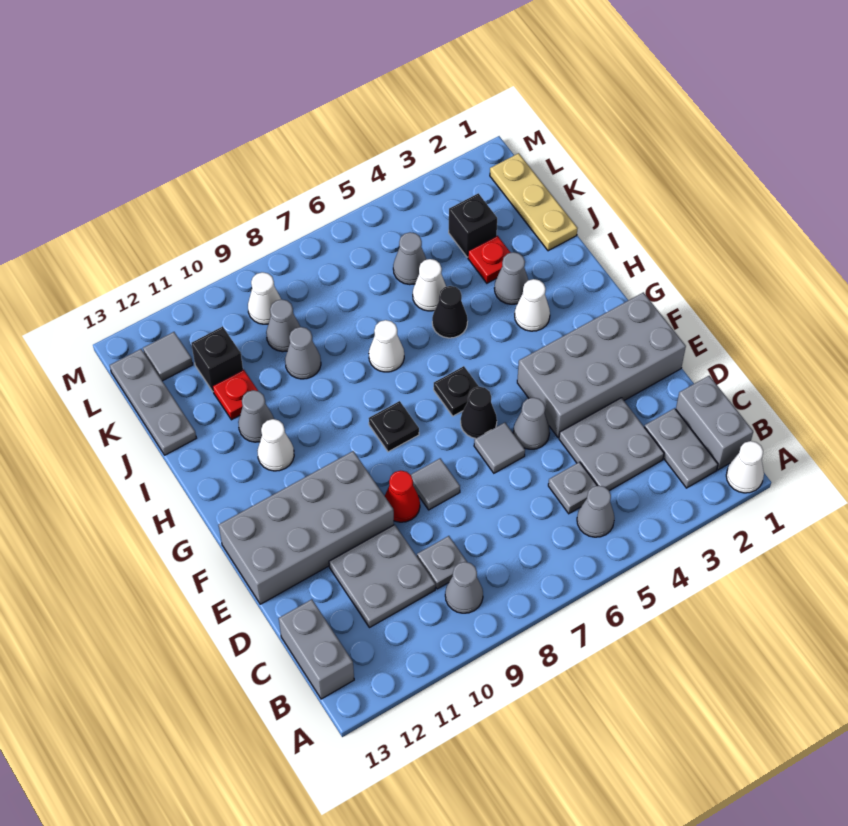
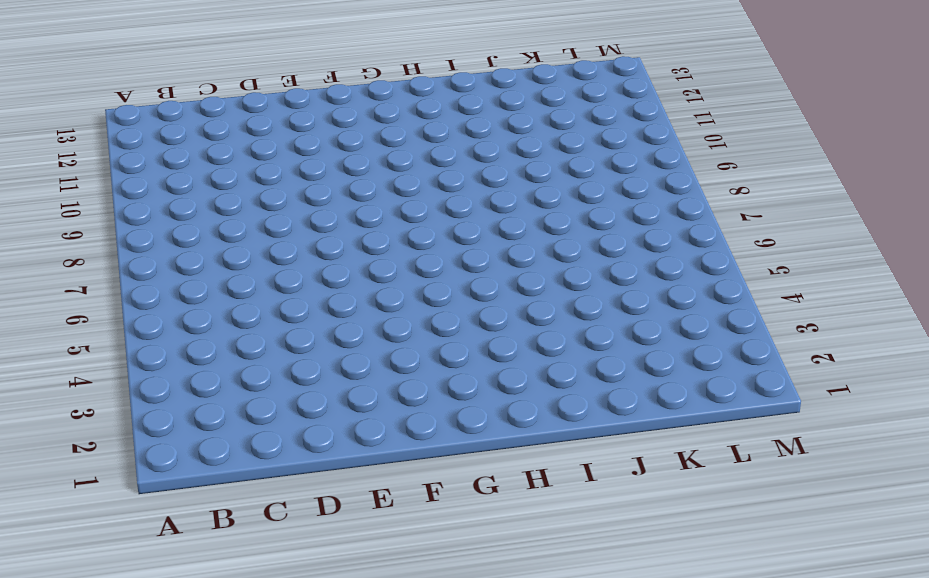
none -> white cone A1 level 1
none -> grey brick B1:C1 level 1
none -> grey plate B2:C2 level 1
none -> grey cone B5 level 1

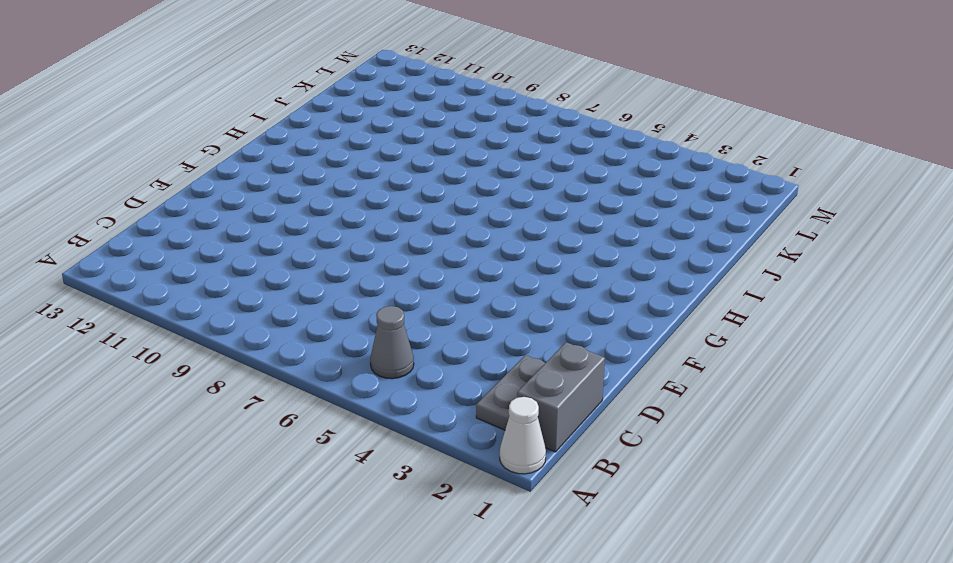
none -> grey cone B9 level 1
none -> grey brick B13:C13 level 1
none -> grey plate C3:D4 level 1
none -> grey plate C5 level 1

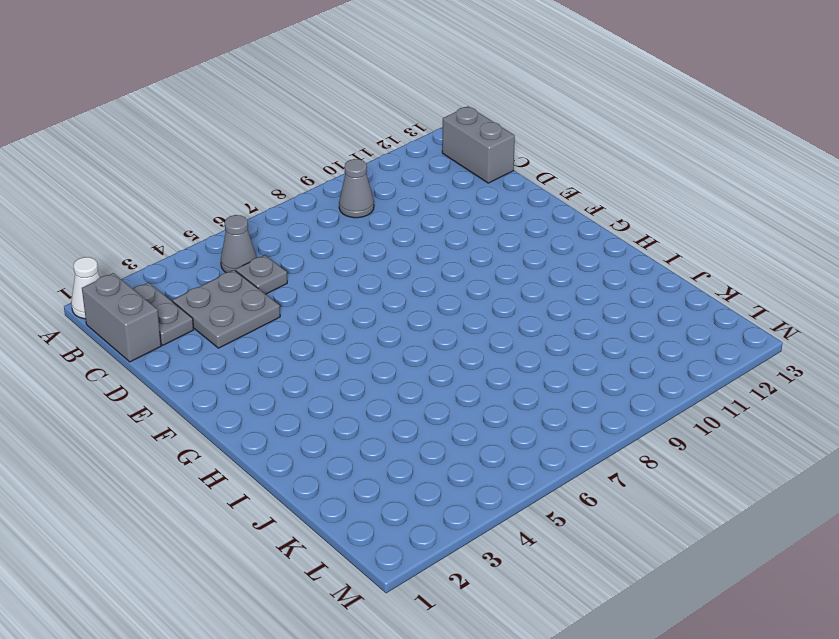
none -> grey plate C9 level 1
none -> grey plate C10:D11 level 1
none -> grey brick E1:F4 level 1
none -> grey cone E5 level 1

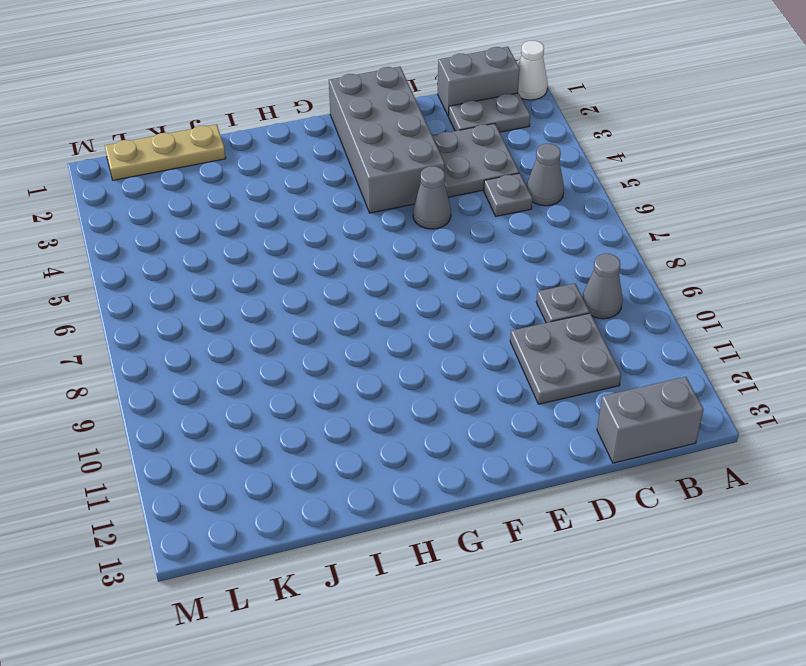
none -> grey tile E6 level 1
none -> grey tile E8 level 1
none -> red cone E9 level 1
none -> grey brick E10:F13 level 1

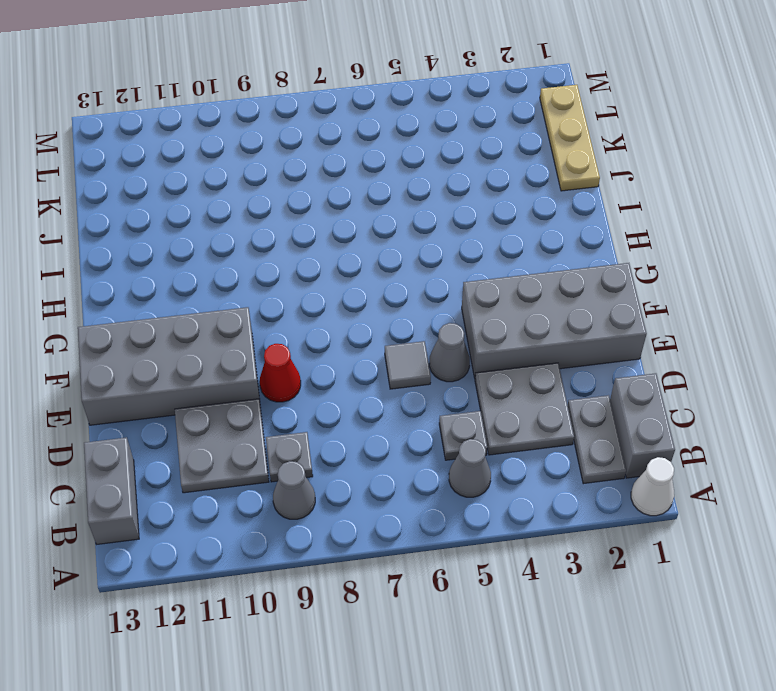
none -> grey tile E8 level 1
none -> black cone F6 level 1
none -> black plate G6 level 1
none -> black plate G8 level 1

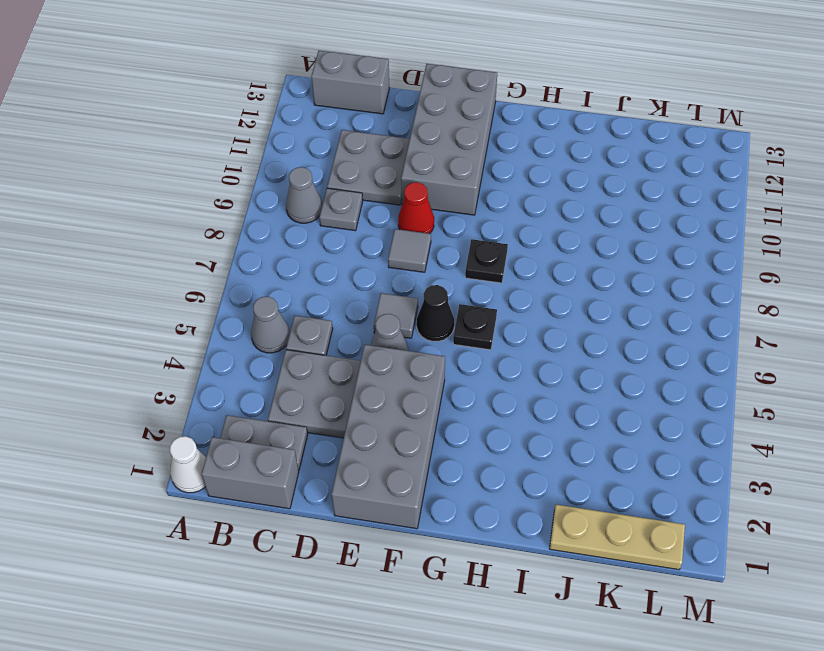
none -> white cone H3 level 1
none -> white cone H11 level 1
none -> grey cone I3 level 1
none -> black cone I5 level 1

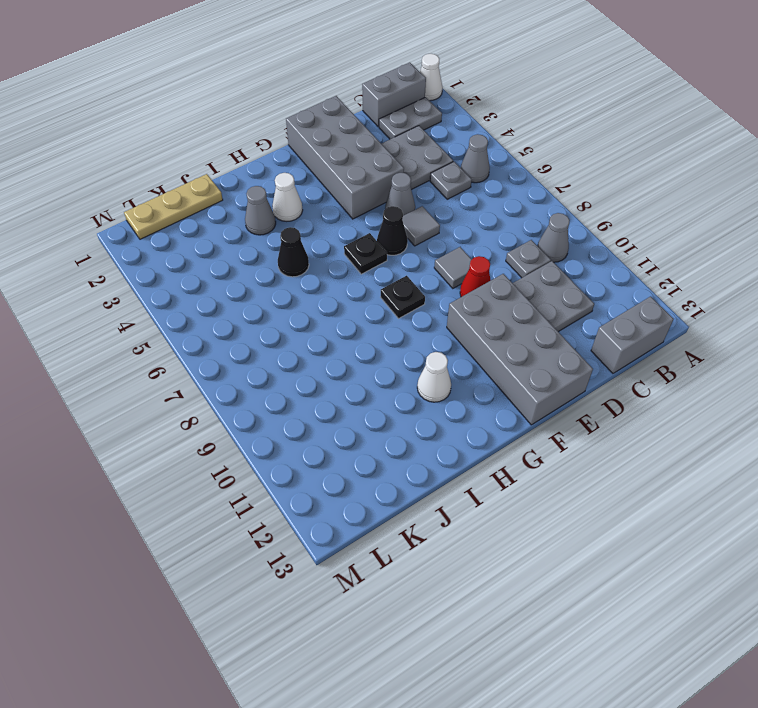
none -> white cone I7 level 1
none -> grey cone I11 level 1
none -> red plate J3 level 1
none -> white cone J5 level 1

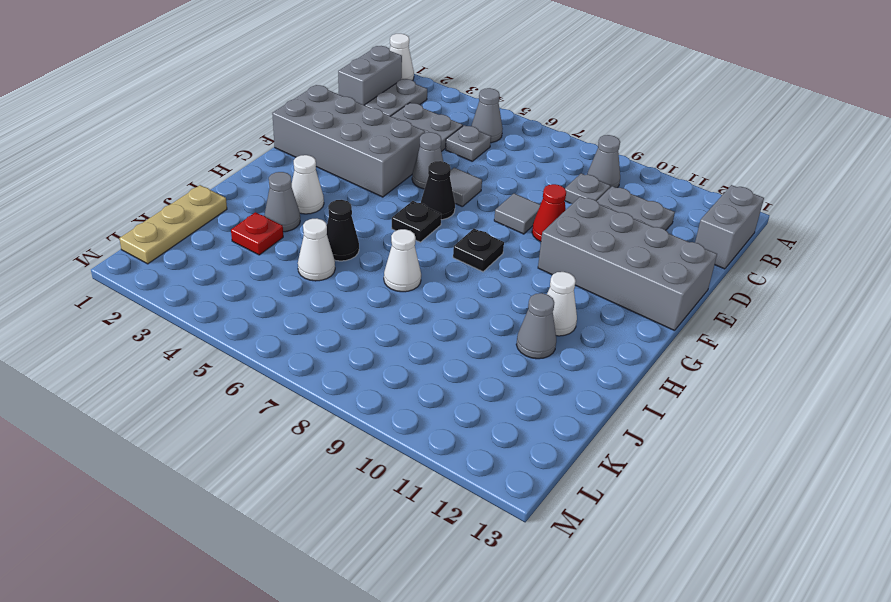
none -> grey cone J9 level 1
none -> red plate J11 level 1
none -> grey plate J13:L13 level 1
none -> black brick K3 level 1

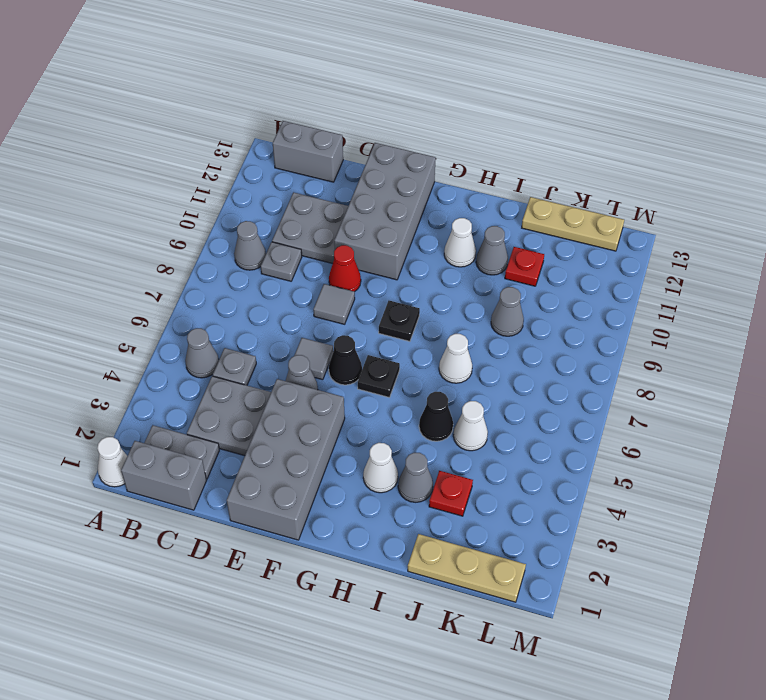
tan plate J13:L13 level 1 -> grey plate J13:L13 level 1
none -> black brick K3 level 1
none -> grey cone K5 level 1
none -> grey cone K9 level 1
none -> black brick K11 level 1

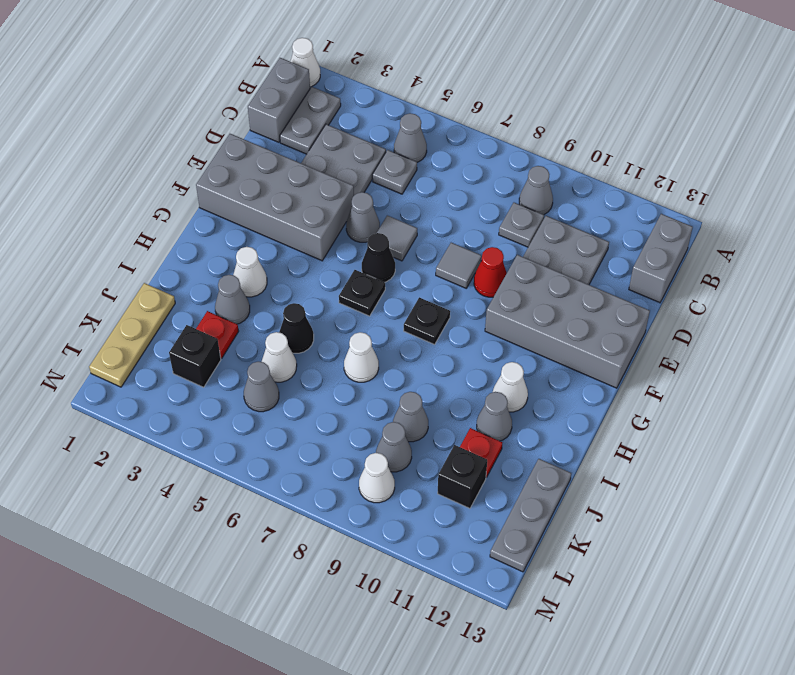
none -> grey tile L12 level 1

